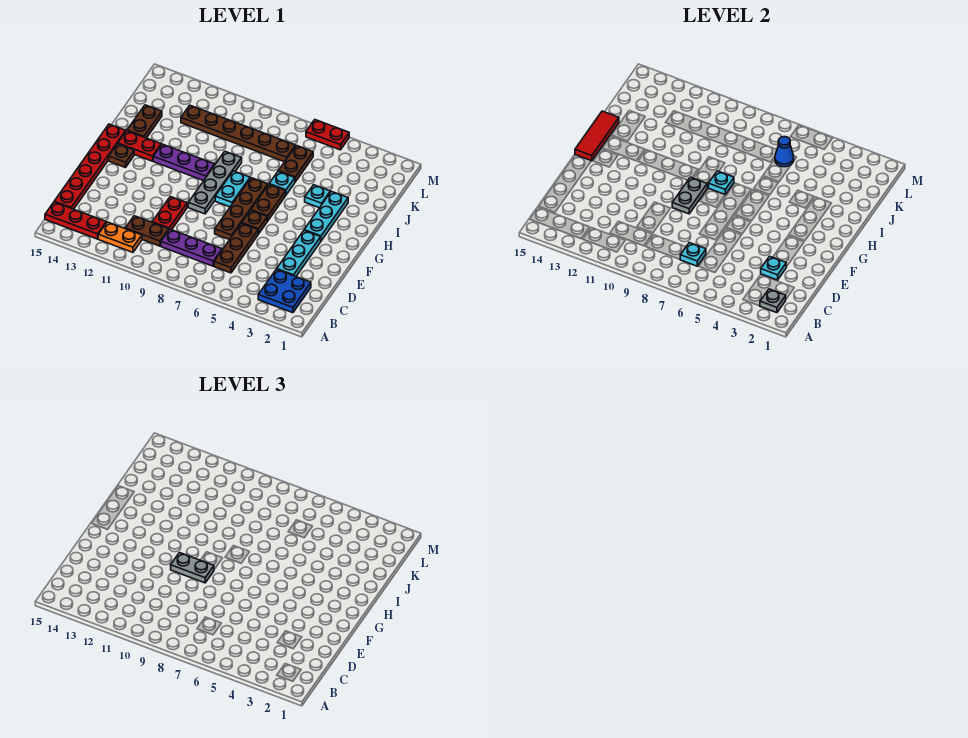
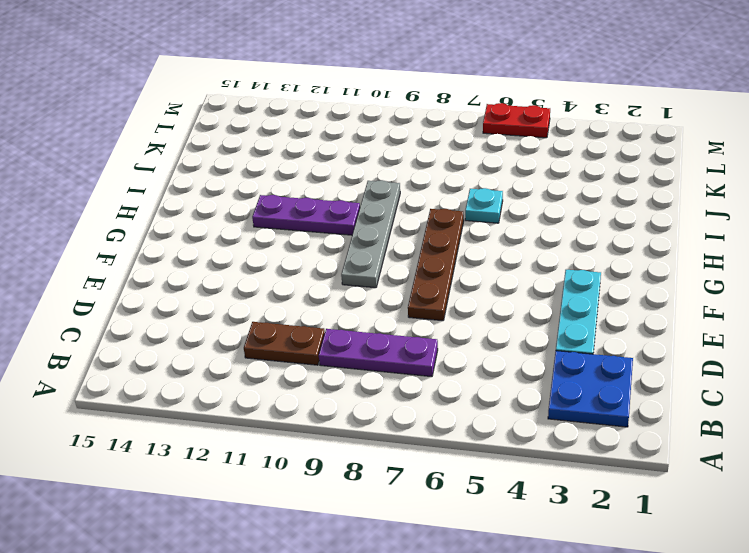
none -> orange plate B11:B12 level 1
none -> red plate B13:B15 level 1
none -> brown plate C6:E6 level 1
none -> red plate C15:H15 level 1

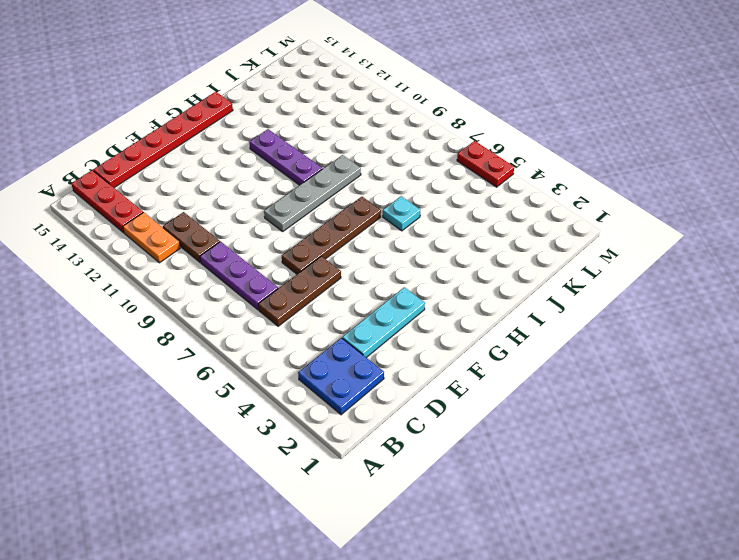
none -> red plate D10:E10 level 1
none -> brown plate F6 level 1
none -> cyan plate G3:I3 level 1
none -> brown plate G6:H6 level 1

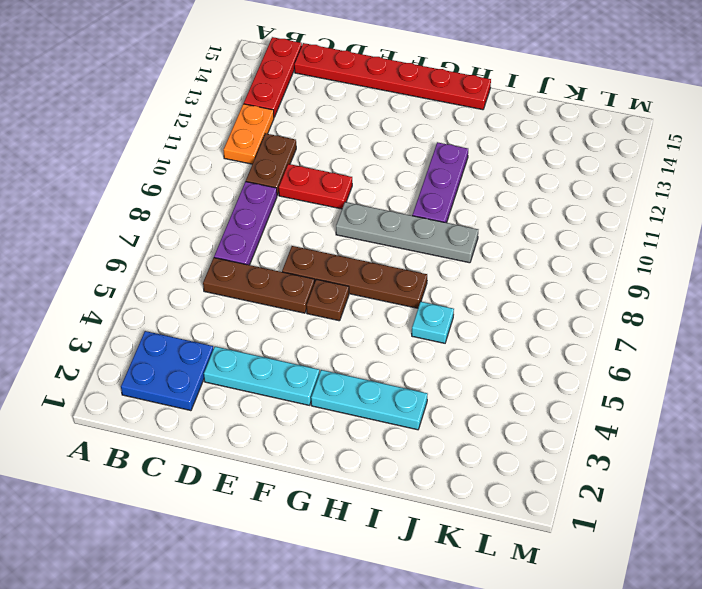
none -> brown plate G6:H6 level 1
none -> cyan plate G8:H8 level 1
none -> brown plate G14 level 1
none -> red plate H13:H14 level 1

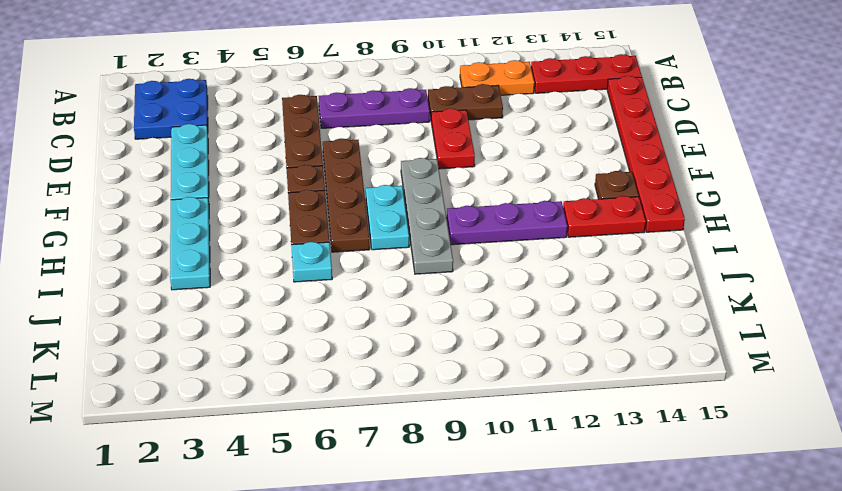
none -> cyan plate I4 level 1
none -> brown plate I14:J14 level 1
none -> brown plate J6:K6 level 1
none -> brown plate K7:K12 level 1

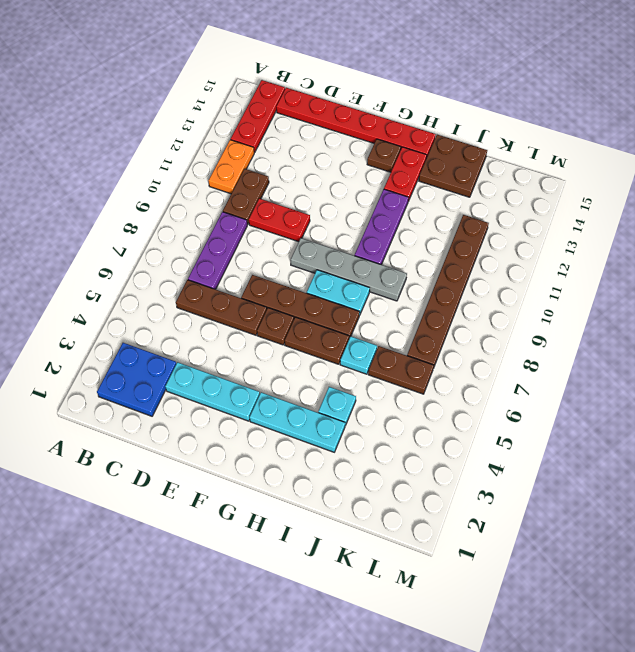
brown plate I14:J15 level 1 -> brown plate I14:J14 level 1
none -> red plate M5:M6 level 1
none -> grey plate B2 level 2
none -> cyan plate C7 level 2
none -> cyan plate D3 level 2

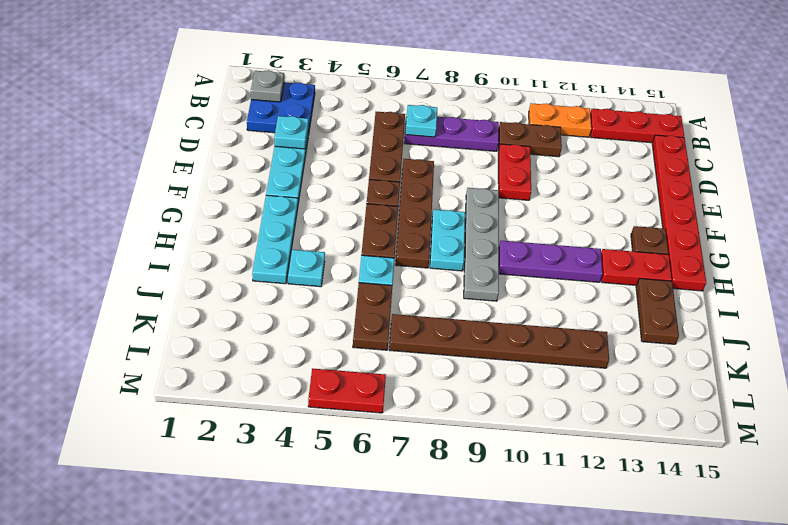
none -> grey plate F9:G9 level 2
none -> red tile G15:I15 level 2
none -> cyan plate H8 level 2
none -> blue cone K6 level 2

